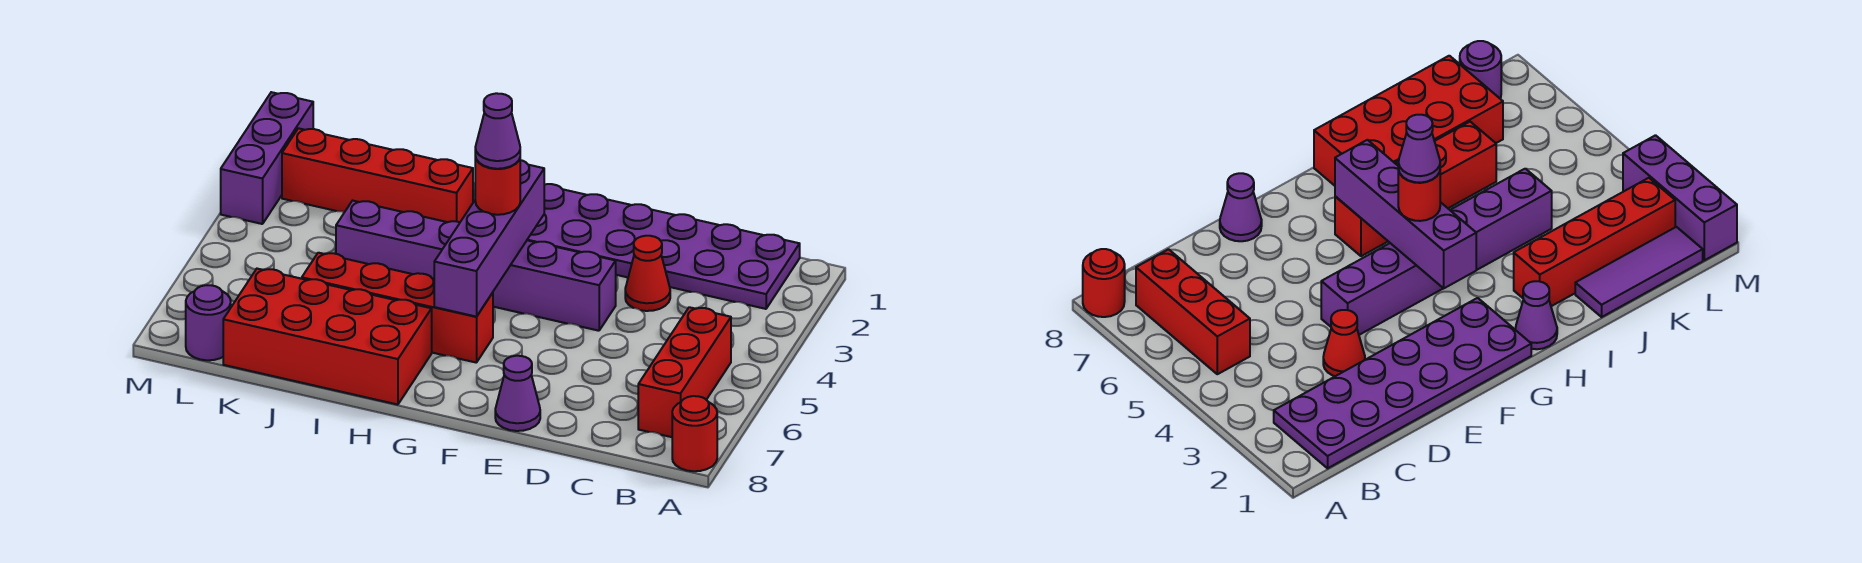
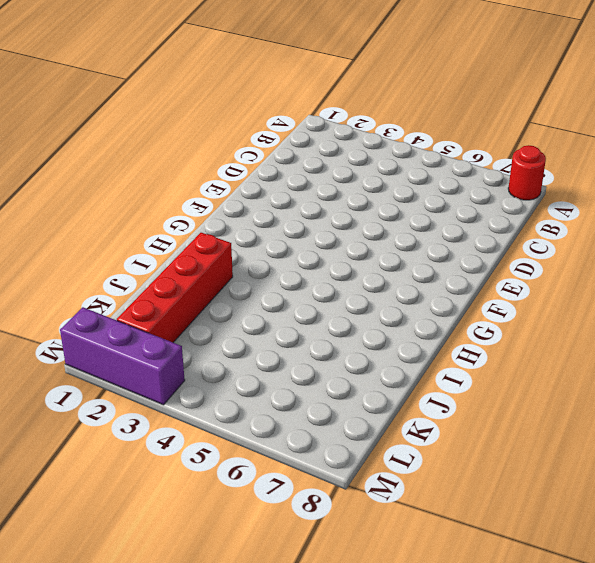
none -> purple plate B1:G2 level 1
none -> red brick B5:B7 level 1
none -> red cone D3 level 1

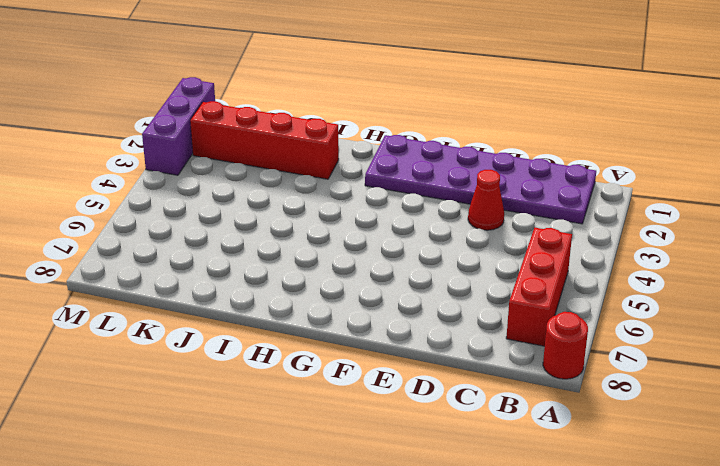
none -> purple brick E4:J4 level 1
none -> purple cone E8 level 1
none -> red brick G6:J6 level 1

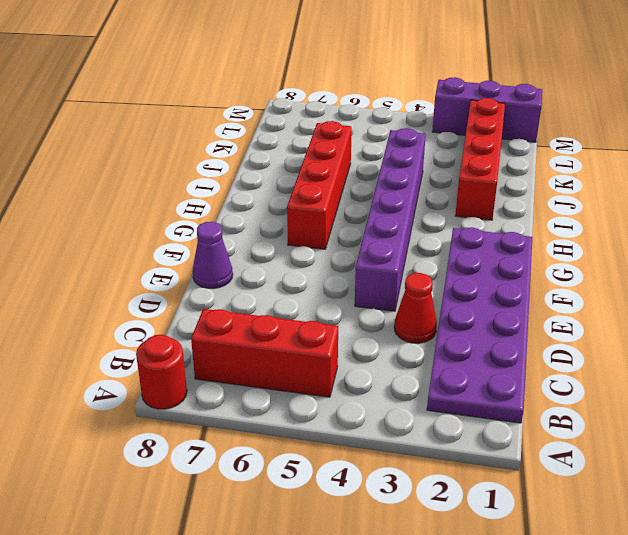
none -> purple cone H1 level 1
none -> red brick H7:K8 level 1
none -> purple tile J1:L1 level 1

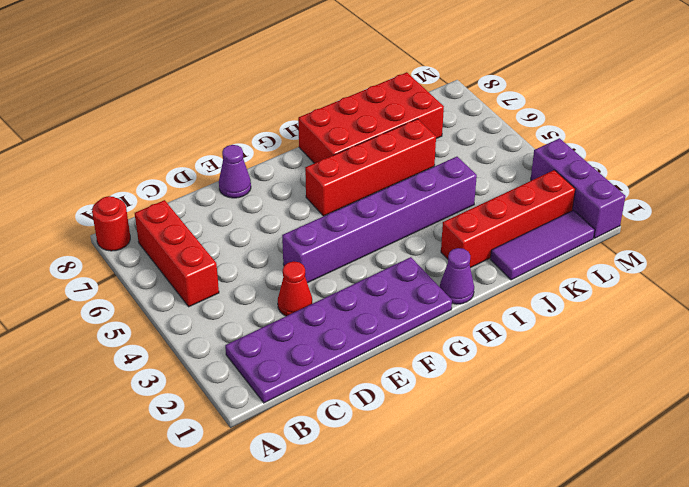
none -> purple round brick L8 level 1
none -> purple brick G3:G6 level 2
none -> red round brick G4 level 3

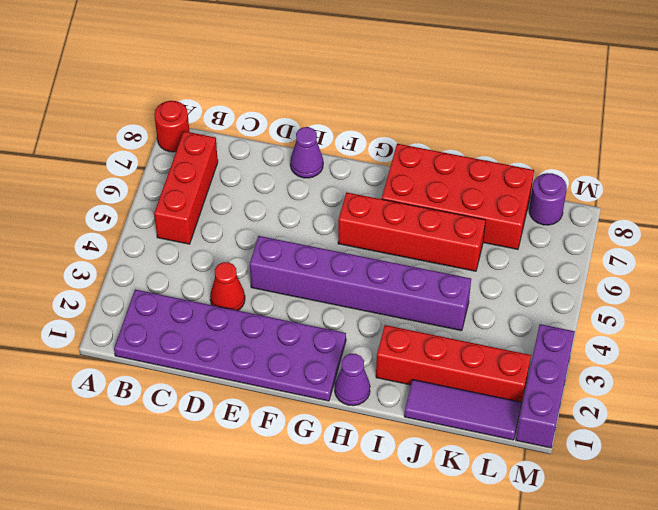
none -> purple brick G3:G6 level 2
none -> red round brick G4 level 3
none -> purple cone G4 level 4

